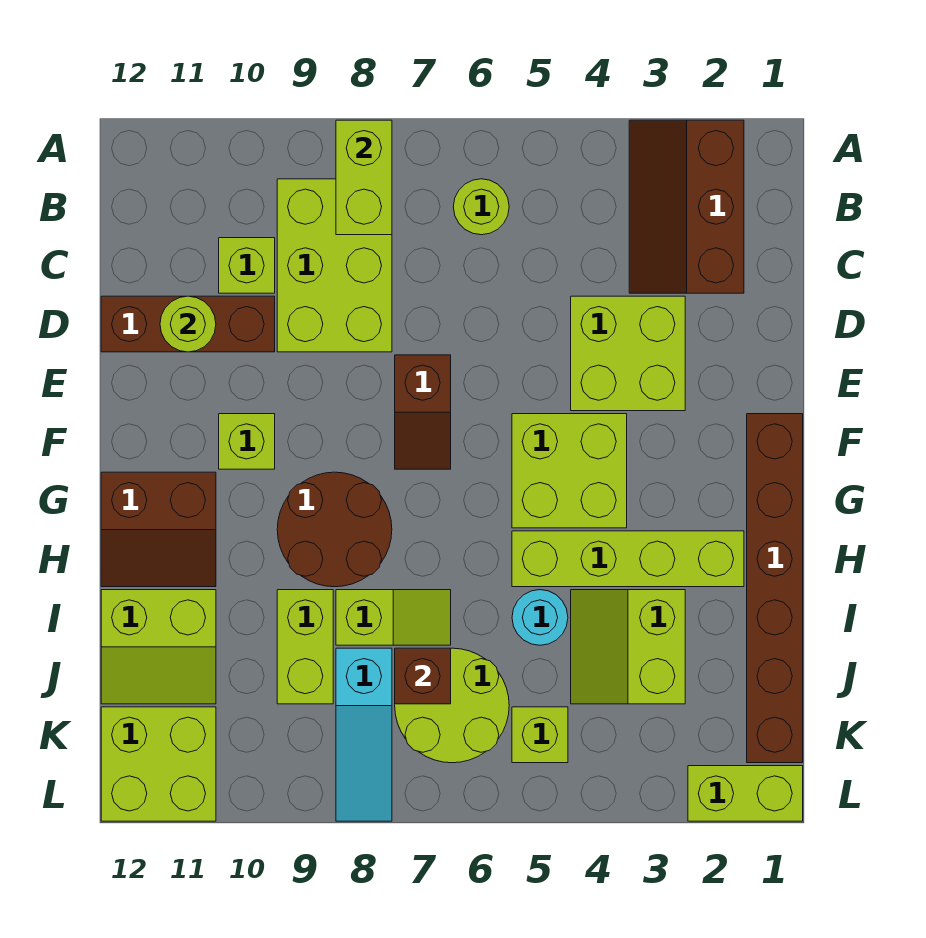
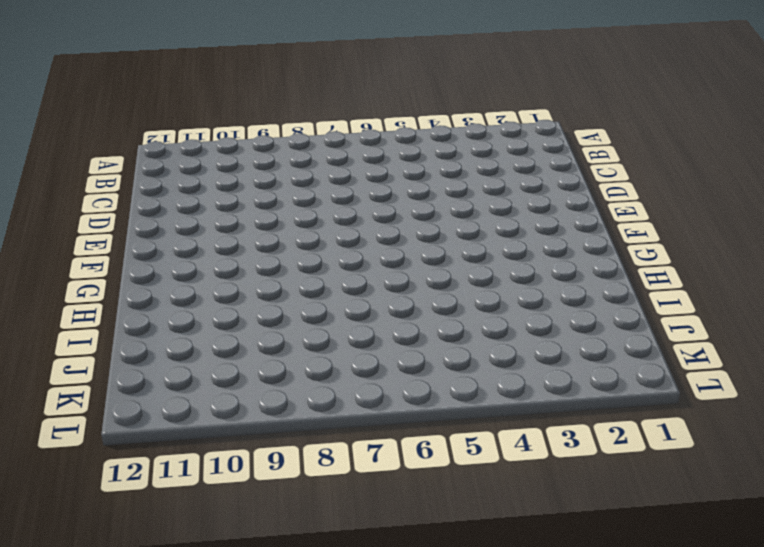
none -> brown slope A2:C3 level 1 top 2
none -> lime round brick B6 level 1
none -> lime brick B8:D9 level 1

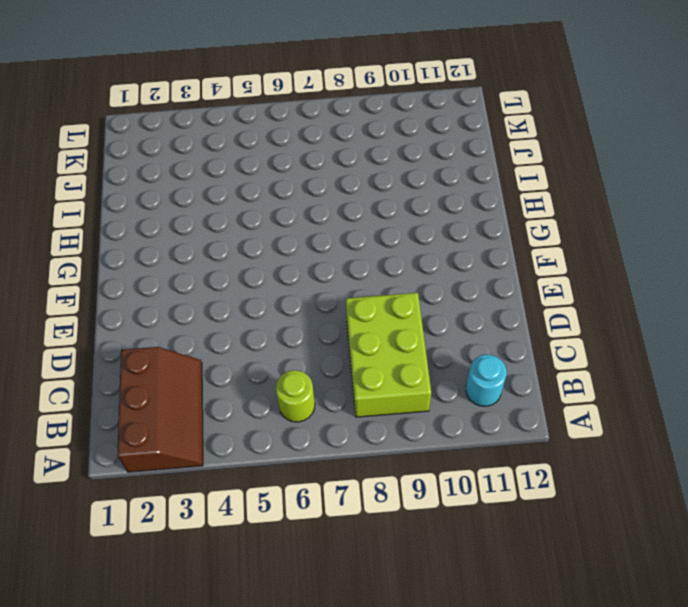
cyan round brick B11 level 1 -> cyan round brick I5 level 1
none -> lime brick C10 level 1
none -> lime brick D3:E4 level 1
none -> brown brick D10:D12 level 1

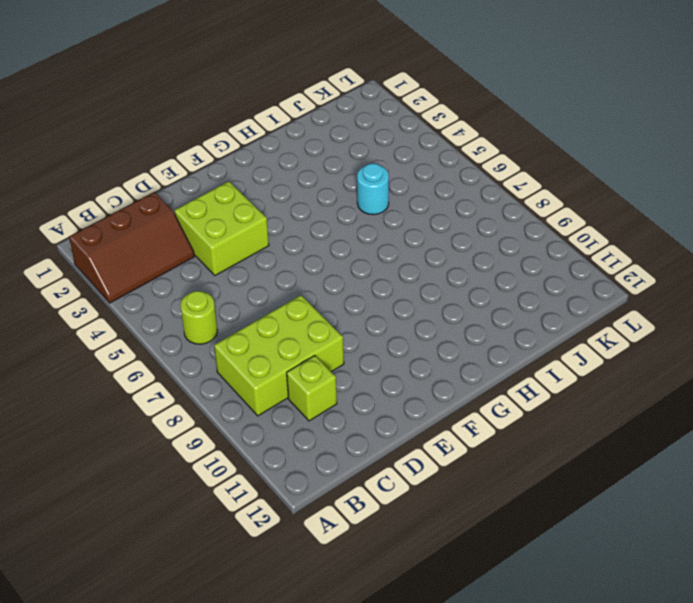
none -> brown brick D10:D12 level 1
none -> brown slope E7:F7 level 1 top E
none -> brown brick F1:K1 level 1

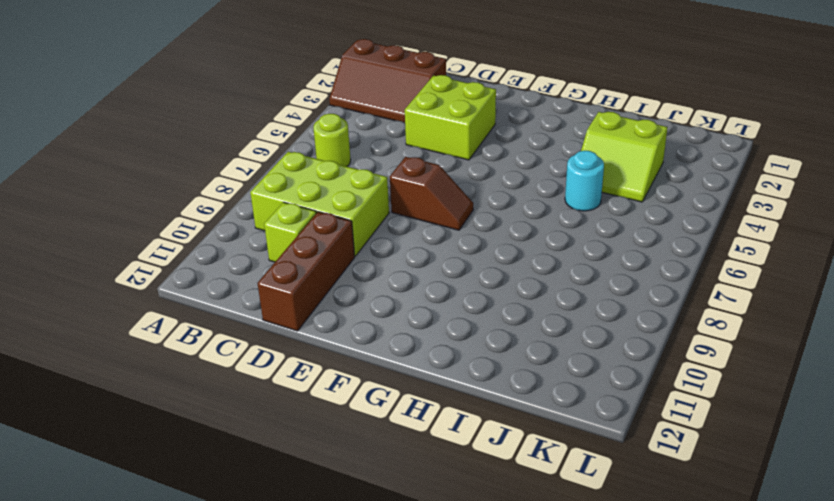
none -> brown brick F1:K1 level 1
none -> lime brick F4:G5 level 1
none -> lime brick F10 level 1

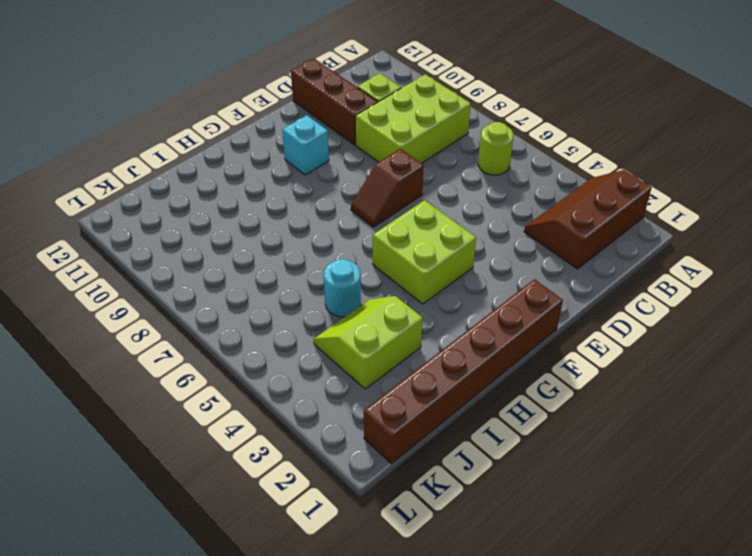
cyan brick F10 level 1 -> lime brick F10 level 1
none -> lime brick D3:E4 level 1
none -> brown round brick G8:H9 level 1
none -> brown slope G11:H12 level 1 top G

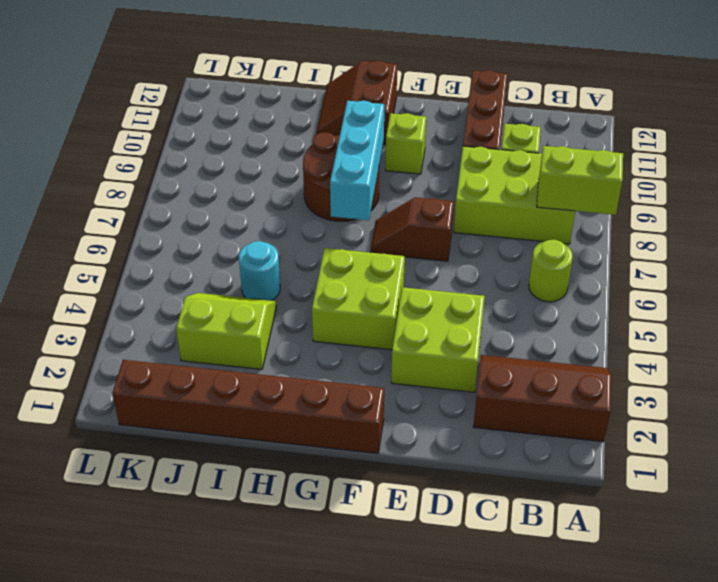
cyan brick G7:G9 level 2 -> none
none -> lime brick H2:H5 level 1
none -> lime slope I7:I8 level 1 top 8
none -> lime brick I9:J9 level 1

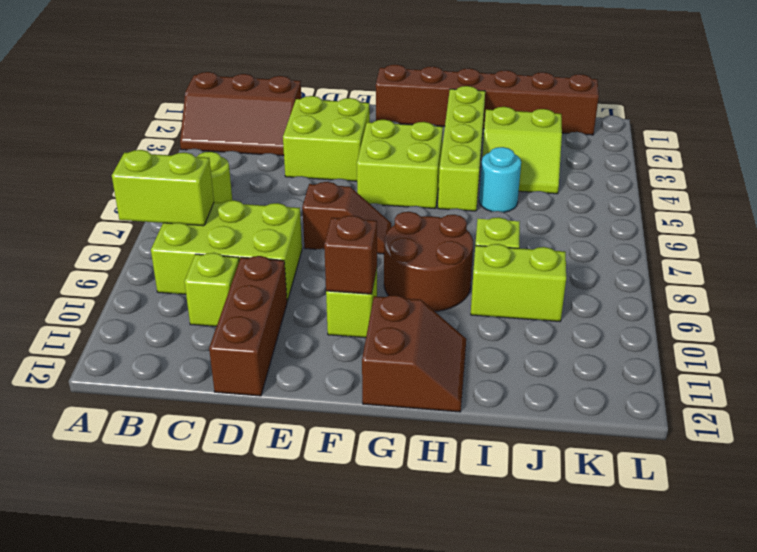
brown brick F10 level 2 -> brown brick J7 level 2
none -> lime slope I11:J12 level 1 top I
none -> lime round brick J6:K7 level 1
none -> cyan slope J8:L8 level 1 top J

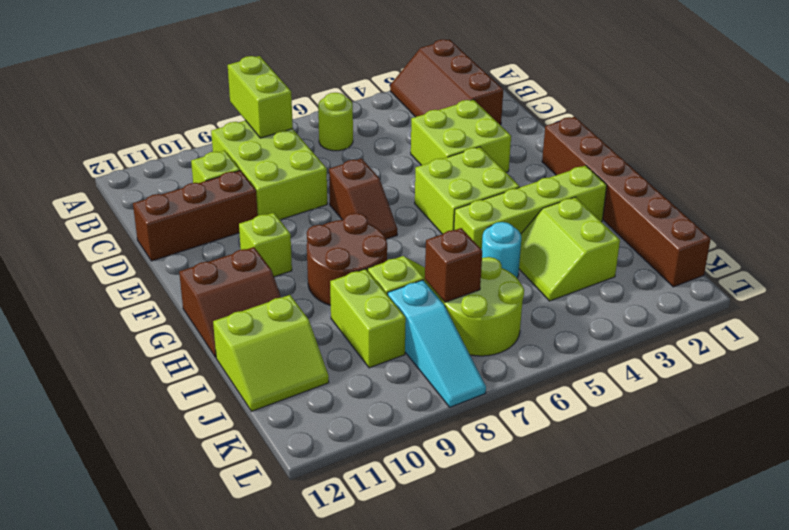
none -> lime brick K5 level 1
none -> lime brick K11:L12 level 1
none -> lime brick L1:L2 level 1

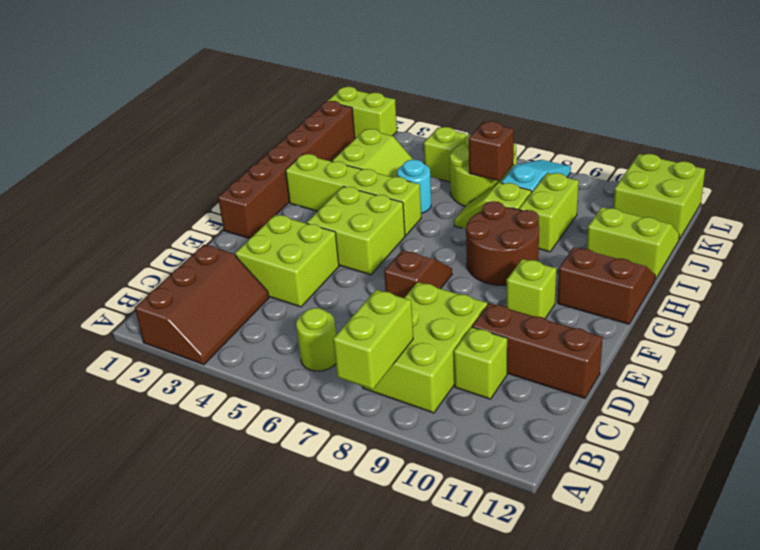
none -> lime round brick D11 level 2

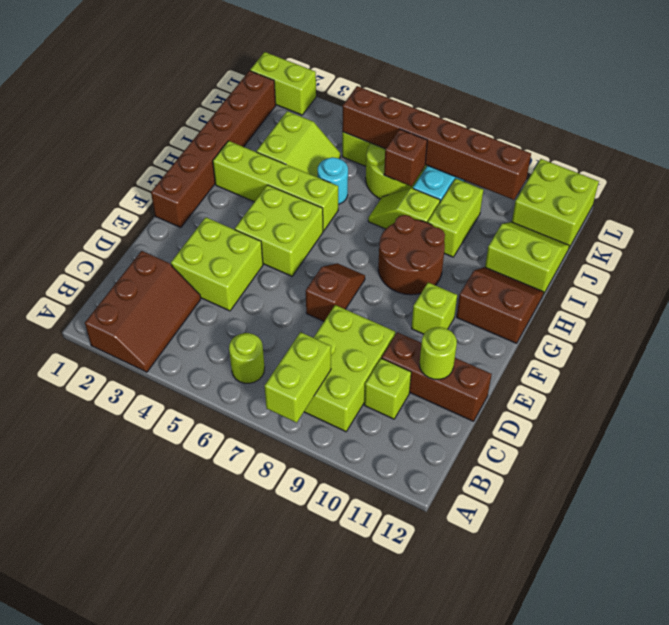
brown brick K5:K10 level 2 -> none

